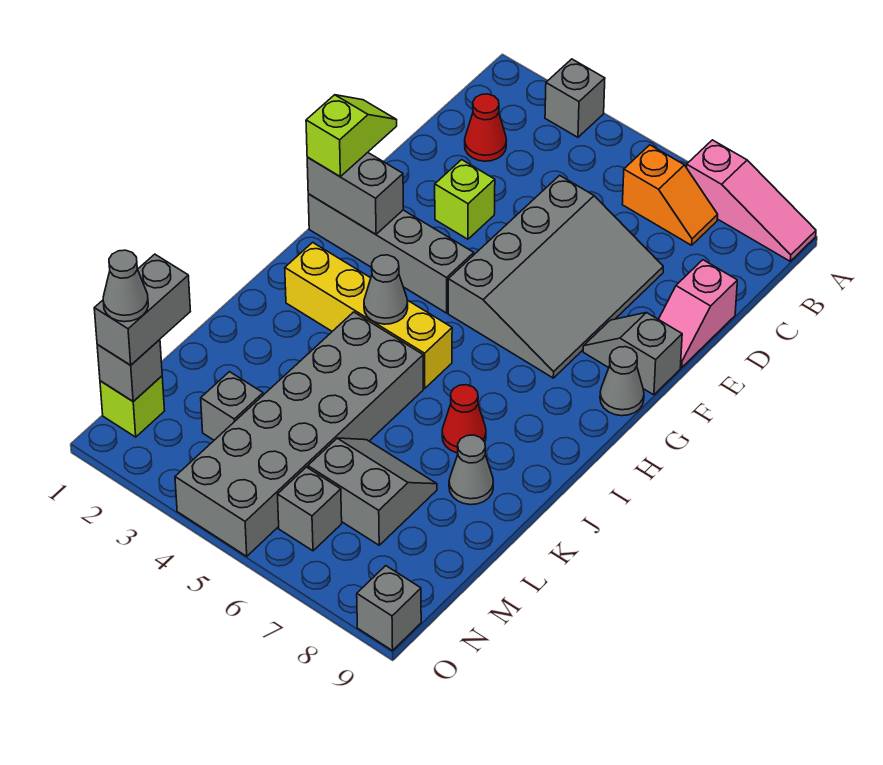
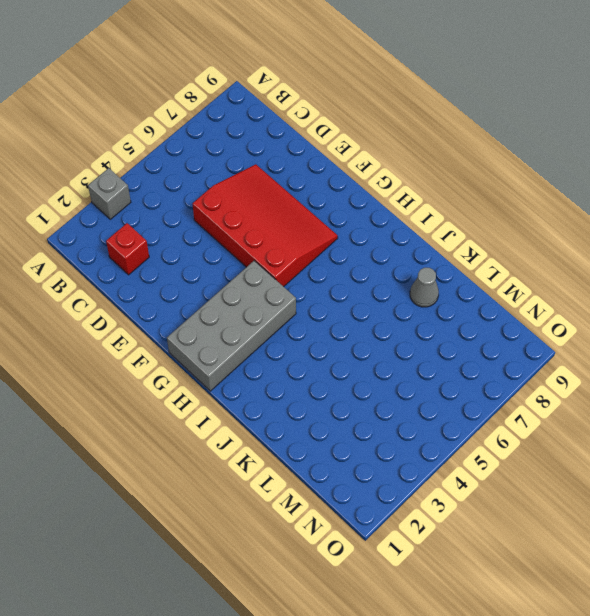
red brick C2 level 1 -> red cone C2 level 1
red slope D5:G7 level 1 top 5 -> grey slope D5:G7 level 1 top 5
grey brick G1:H4 level 1 -> grey brick G1:G4 level 1
none -> pink slope A7:A9 level 1 top 7
none -> orange slope B6:B7 level 1 top 6
none -> pink slope D9:E9 level 1 top D

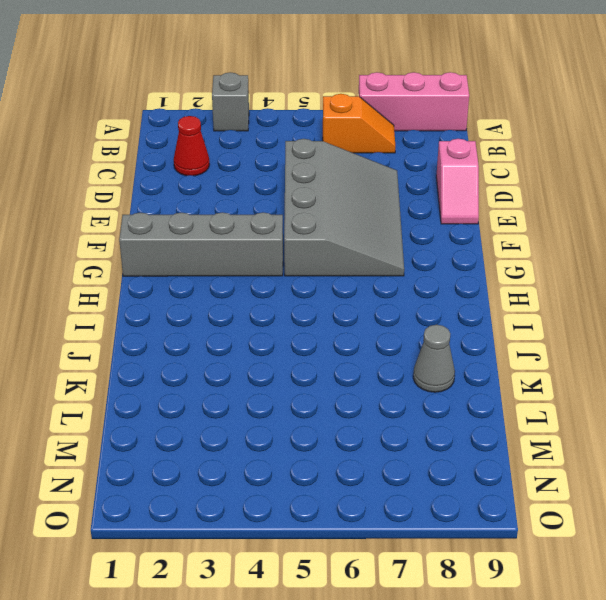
pink brick A7:A9 level 1 -> pink slope A7:A9 level 1 top 7
none -> lime brick E3 level 1
none -> grey slope F8:F9 level 1 top 9
none -> grey cone G9 level 1

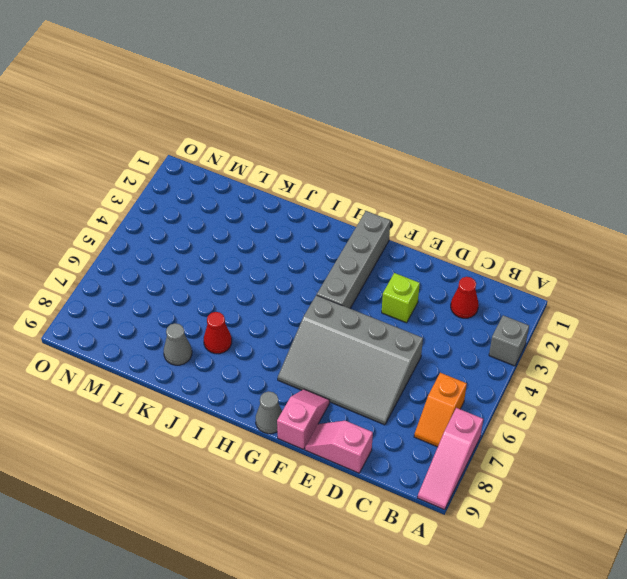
pink slope F8:F9 level 1 top 9 -> grey slope F8:F9 level 1 top 9
none -> yellow brick I2:I5 level 1
none -> grey brick J4:O5 level 1
none -> grey slope L6:M7 level 1 top M

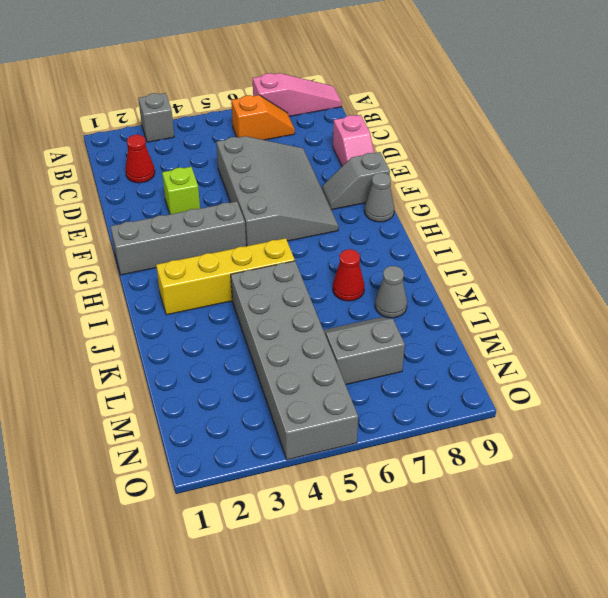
none -> grey brick M3 level 1
none -> lime brick N1 level 1
none -> grey brick N6 level 1

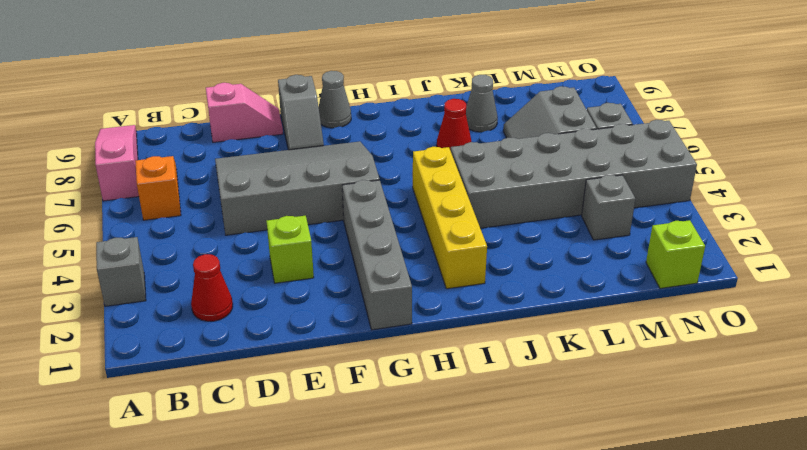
none -> grey brick O9 level 1
none -> grey brick G1:G2 level 2
none -> grey cone I4 level 2

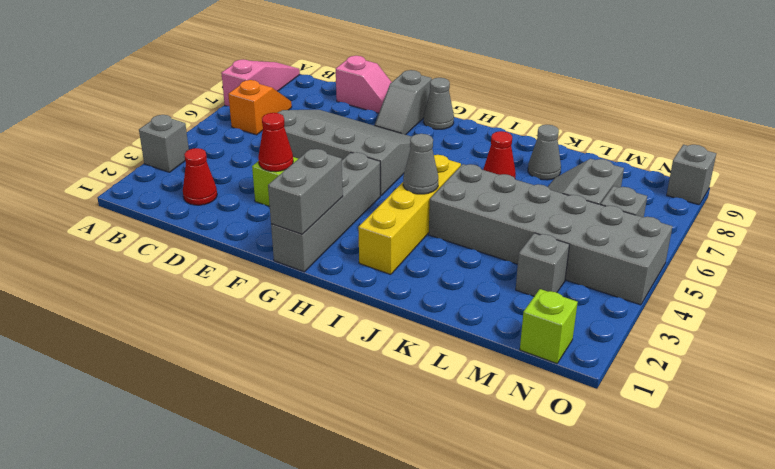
red cone E3 level 2 -> none
none -> grey brick N1 level 2
none -> lime slope F1:G1 level 3 top G
none -> grey brick M1:N1 level 3

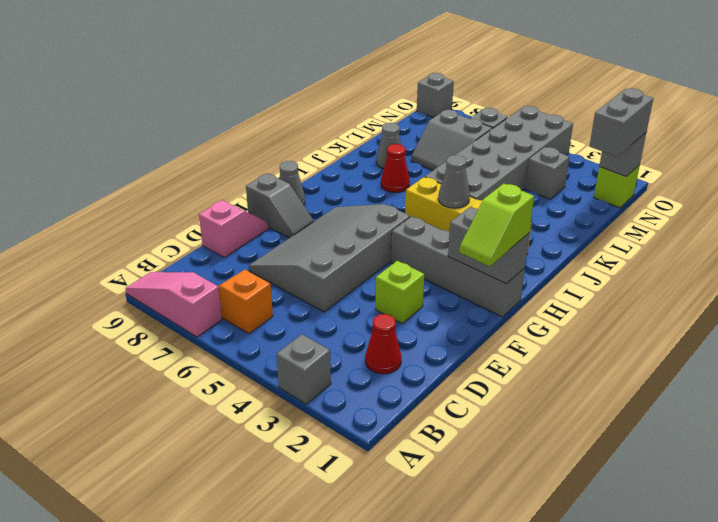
none -> grey cone N1 level 4

